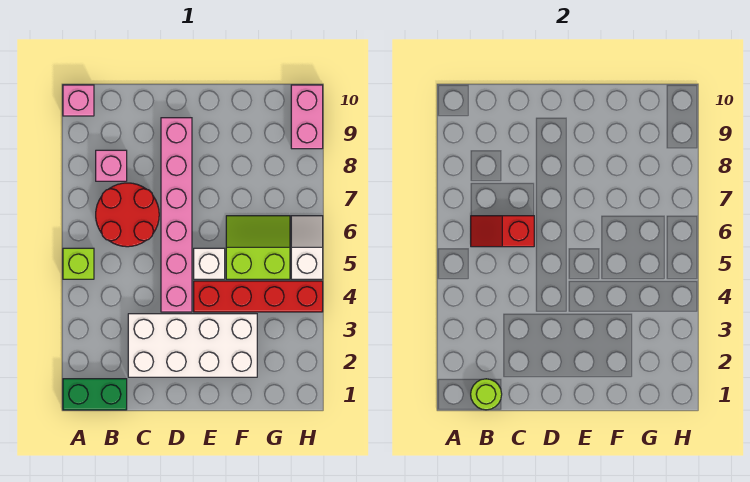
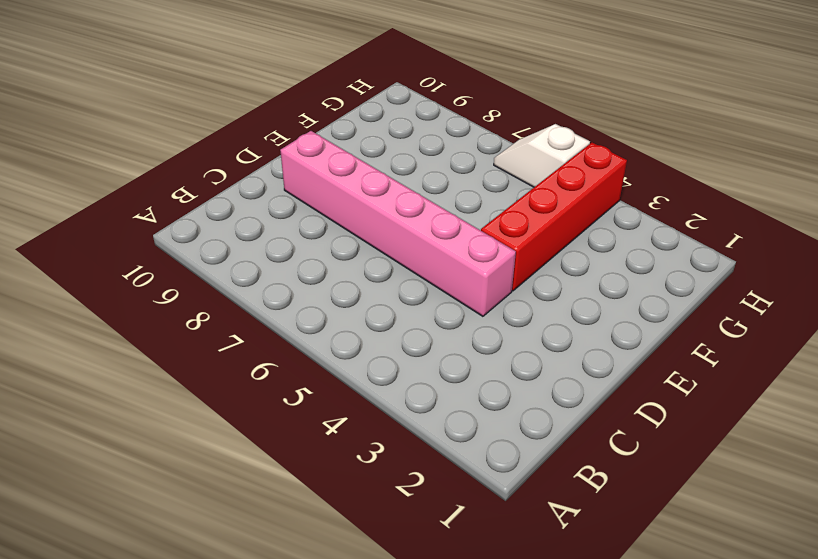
none -> green brick A1:B1 level 1
none -> lime brick A5 level 1
none -> pink brick A10 level 1

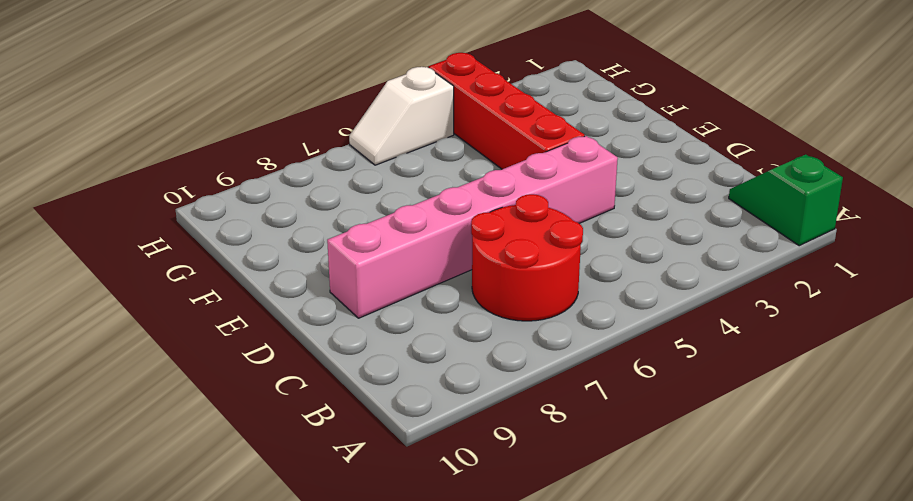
green slope A1:B1 level 1 top A -> green brick A1:B1 level 1
none -> lime brick A5 level 1
none -> pink brick A10 level 1
none -> pink brick B8 level 1

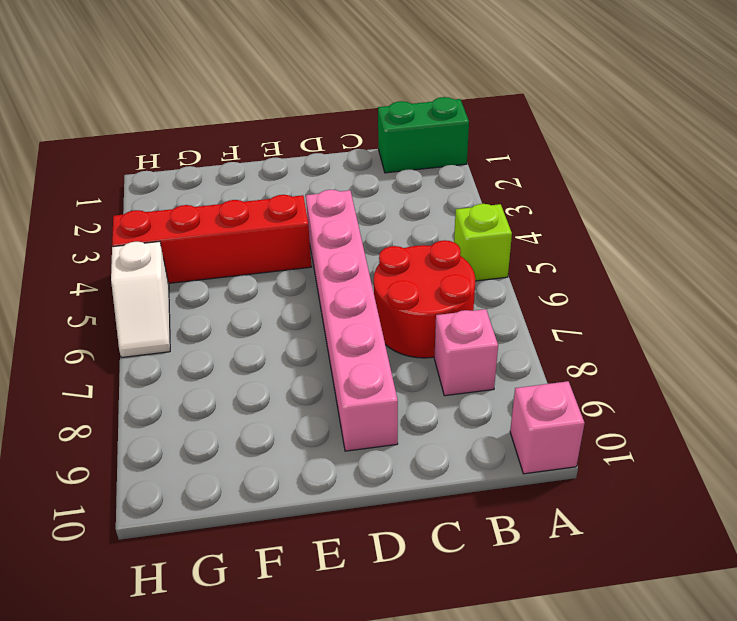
none -> white brick C2:F3 level 1
none -> white brick E5 level 1
none -> lime slope F5:G6 level 1 top 5

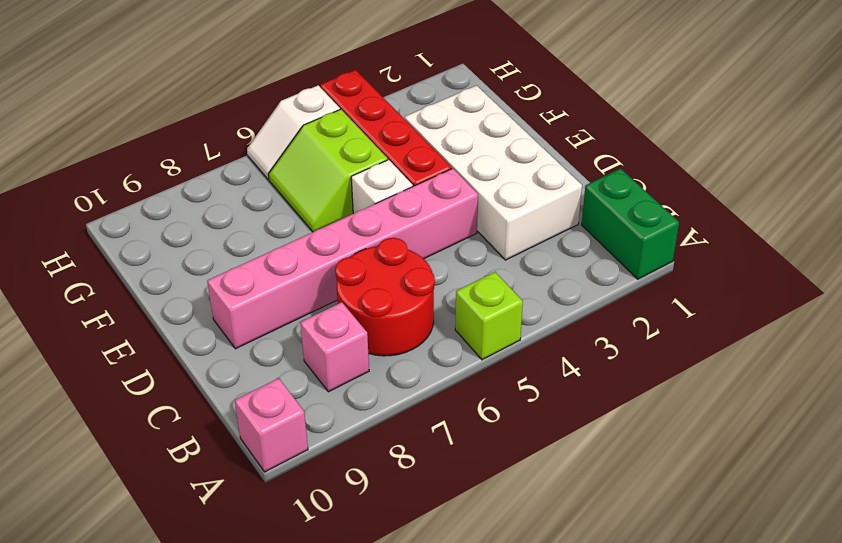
none -> pink brick H9:H10 level 1
none -> lime round brick B1 level 2
none -> red slope B6:C6 level 2 top C

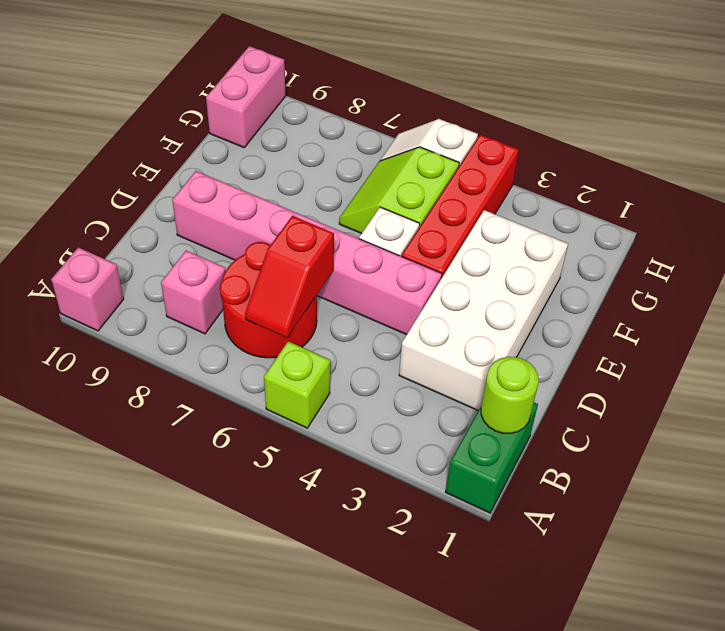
pink brick G10:H10 level 1 -> pink brick H9:H10 level 1

